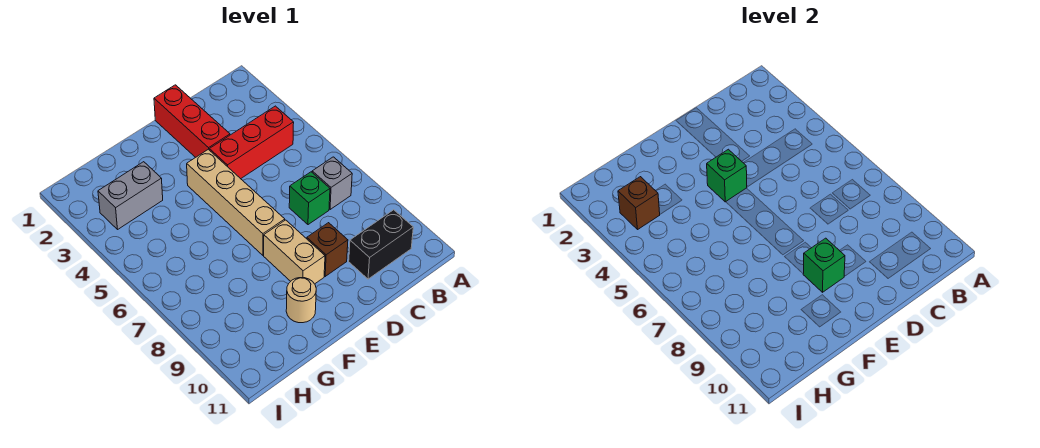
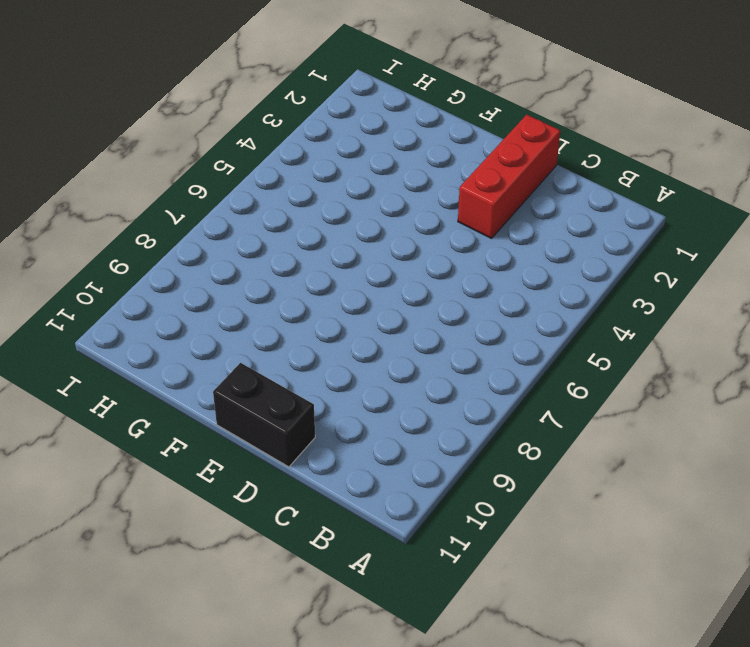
black brick D11:E11 level 1 -> black brick B10:C10 level 1
none -> red brick B4:D4 level 1
none -> grey brick B7 level 1
none -> green brick C7 level 1

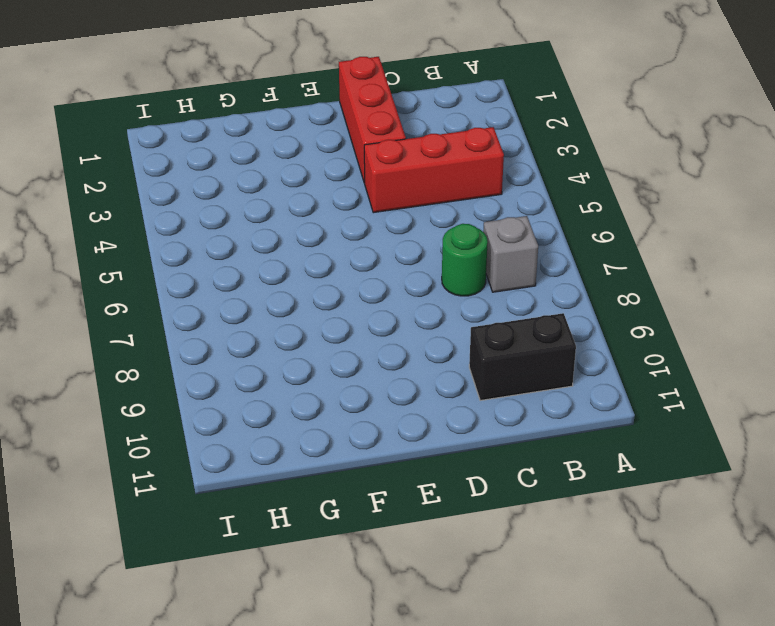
green round brick C7 level 1 -> green brick C7 level 1
none -> brown brick D9 level 1
none -> tan brick E4:E7 level 1
none -> tan brick E8:E9 level 1

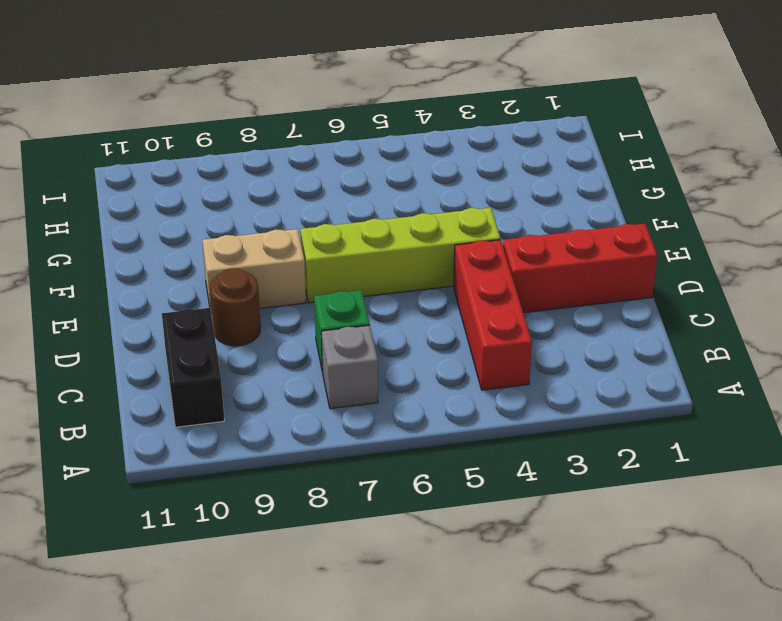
brown round brick D9 level 1 -> brown brick D9 level 1
lime brick E4:E7 level 1 -> tan brick E4:E7 level 1
none -> tan round brick F10 level 1
none -> grey brick G3:H3 level 1
none -> green brick E4 level 2

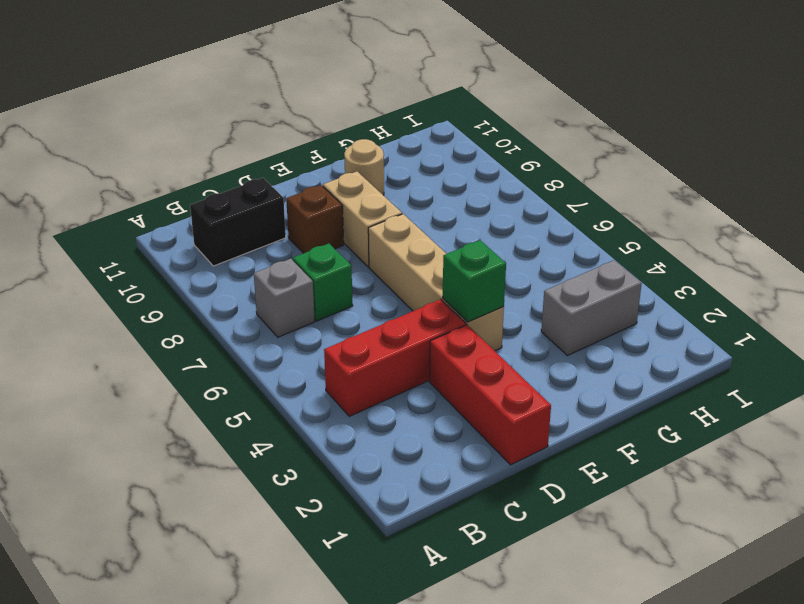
none -> green brick E9 level 2
none -> brown brick H3 level 2

